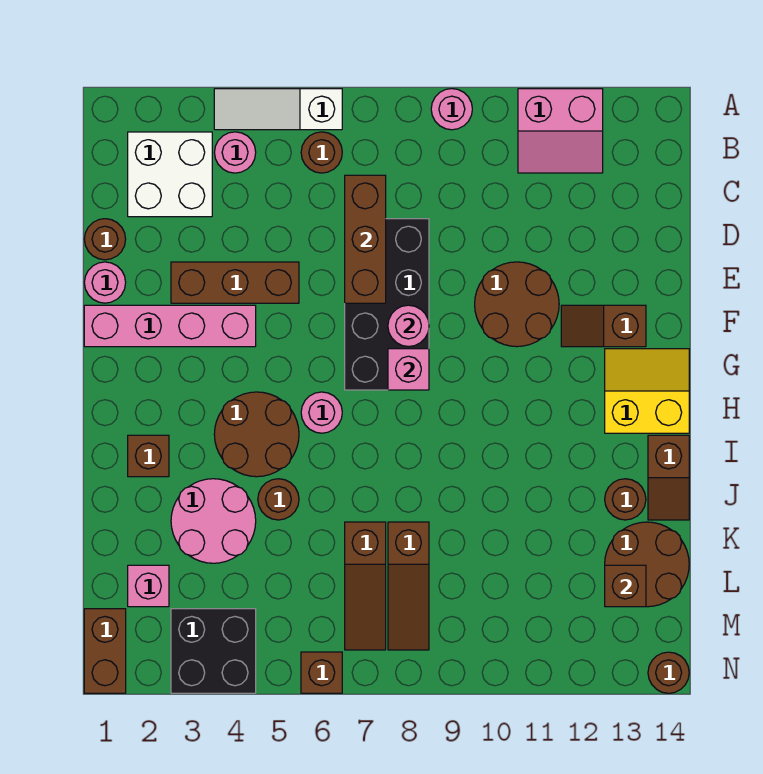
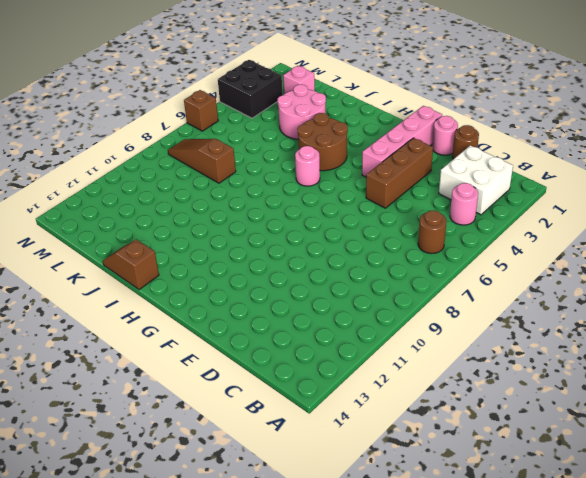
none -> white slope A4:A6 level 1 top 6
none -> pink round brick A9 level 1
none -> pink slope A11:B12 level 1 top A
none -> black brick D7:G8 level 1

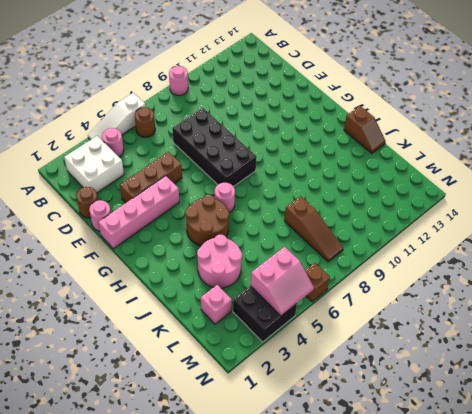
pink slope M4:N5 level 2 top M -> pink slope A11:B12 level 1 top A
none -> brown round brick E10:F11 level 1
none -> brown slope F12:F13 level 1 top 13
none -> yellow slope G13:H14 level 1 top H
none -> brown brick I2 level 1

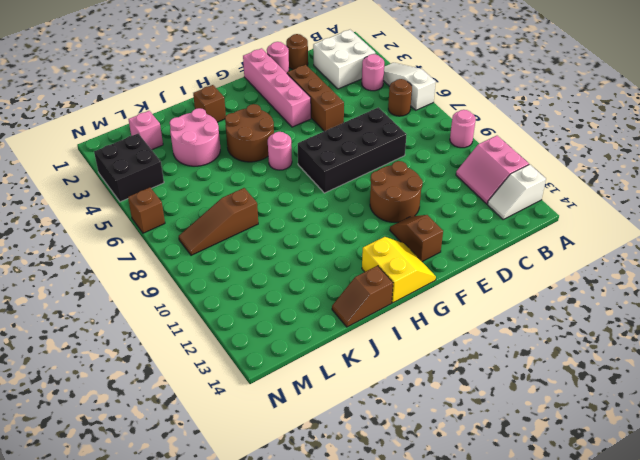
white slope A13:B13 level 1 top A -> none
none -> brown round brick J5 level 1
none -> brown round brick J13 level 1
none -> brown slope K7:M7 level 1 top K
none -> brown round brick K13:L14 level 1

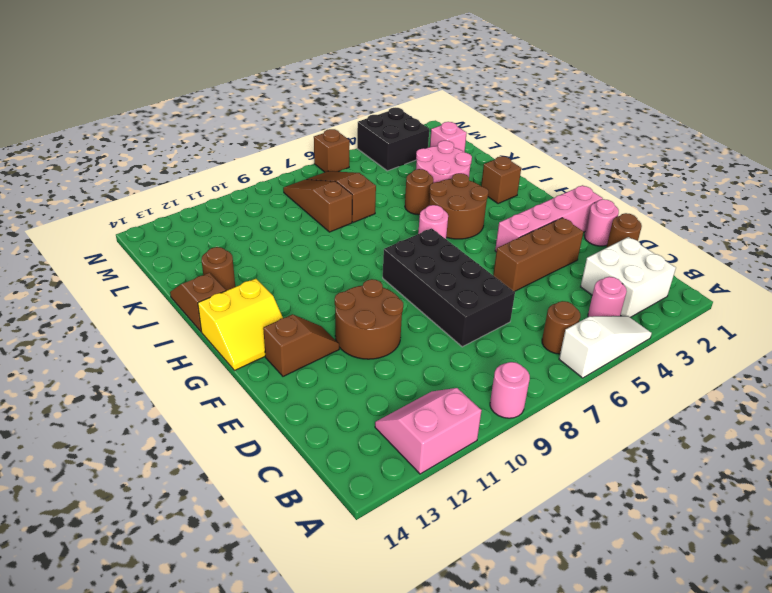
none -> brown round brick K13:L14 level 1
none -> brown brick M1:N1 level 1
none -> brown round brick N14 level 1
none -> brown brick C7:E7 level 2

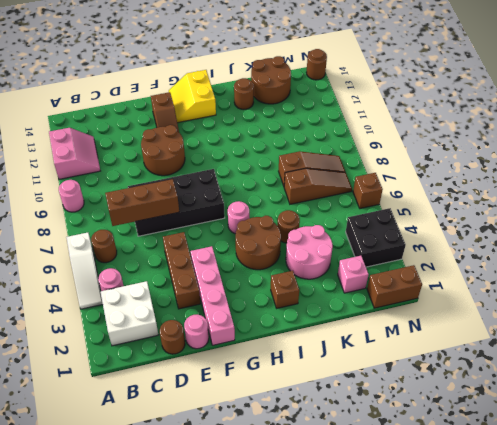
none -> brown slope I14:J14 level 1 top I
none -> pink round brick F8 level 2
none -> pink brick G8 level 2
none -> brown brick L13 level 2

